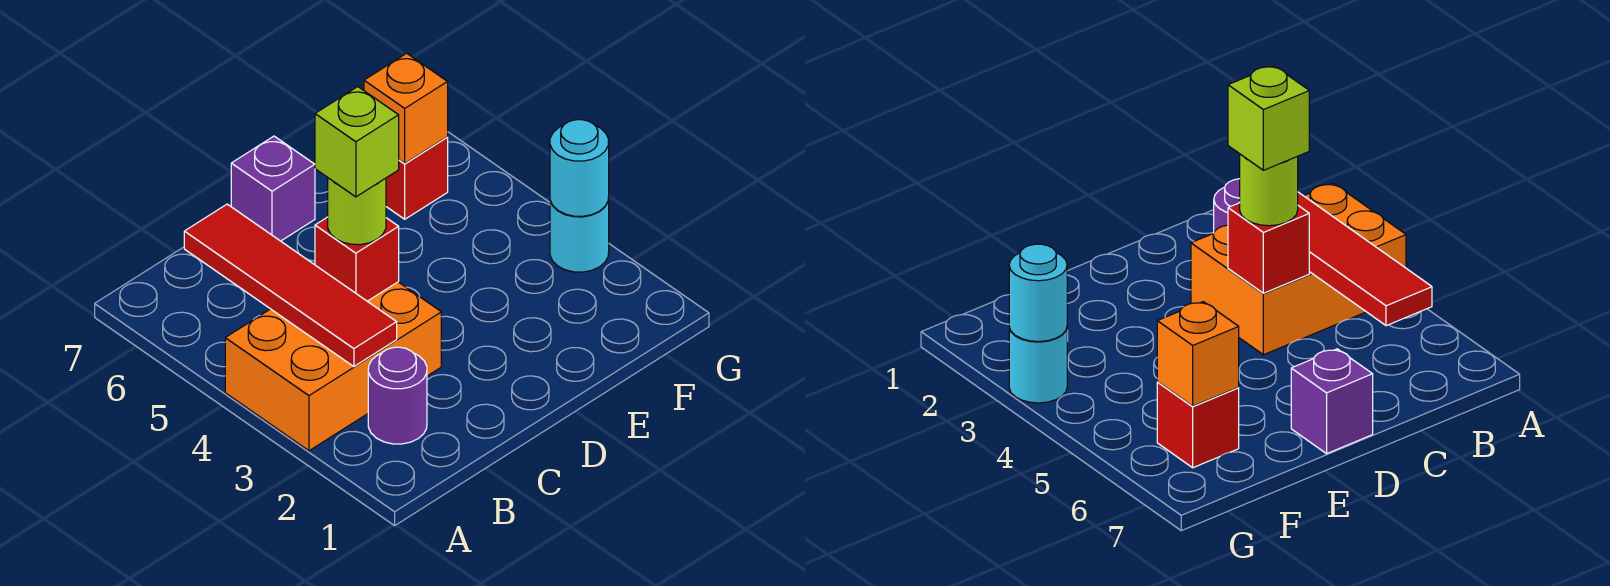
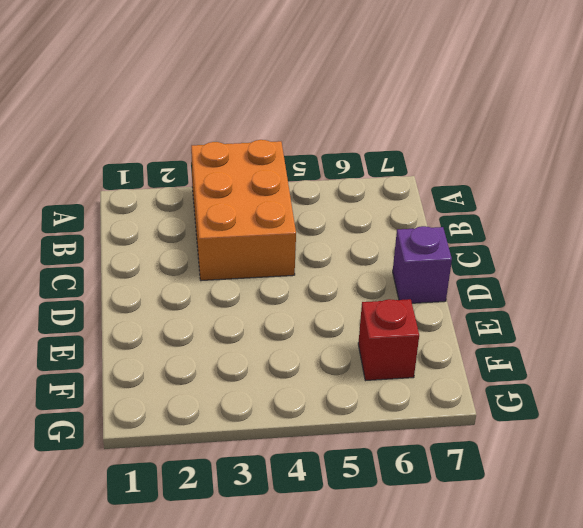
none -> purple round brick B2 level 1
none -> cyan round brick G3 level 1

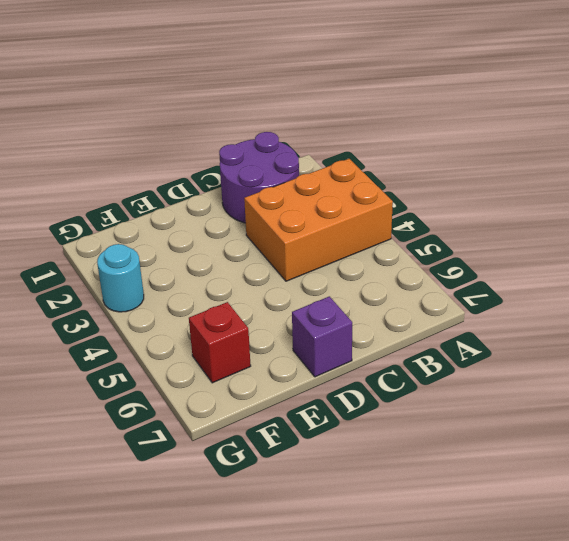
purple round brick B1:C2 level 1 -> purple round brick B2 level 1
none -> red tile B3:B6 level 2
none -> red brick C4 level 2

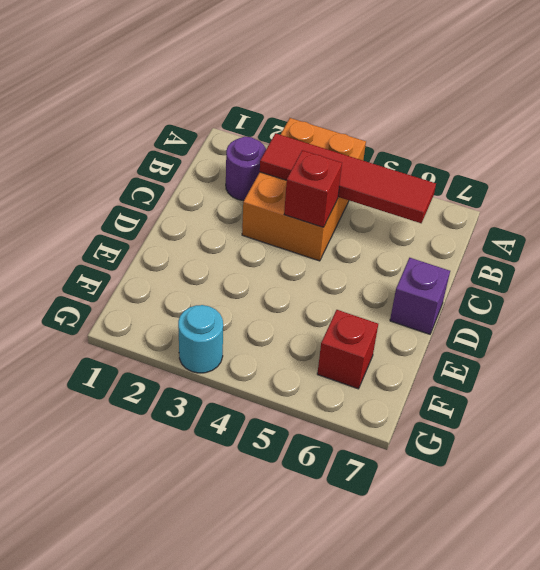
none -> orange brick F6 level 2
none -> cyan round brick G3 level 2

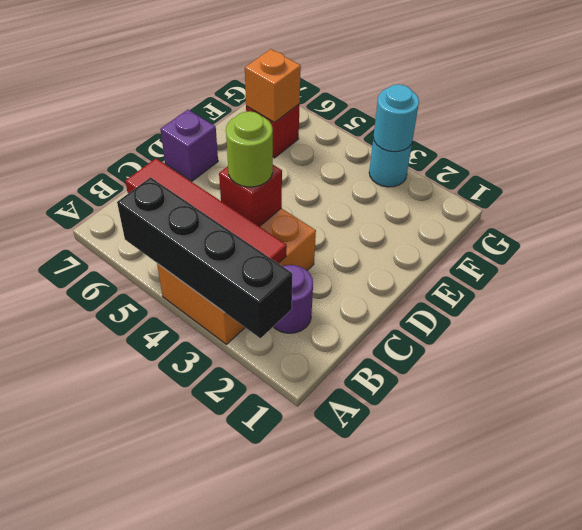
black brick A2:A5 level 2 -> none
none -> lime brick C4 level 4

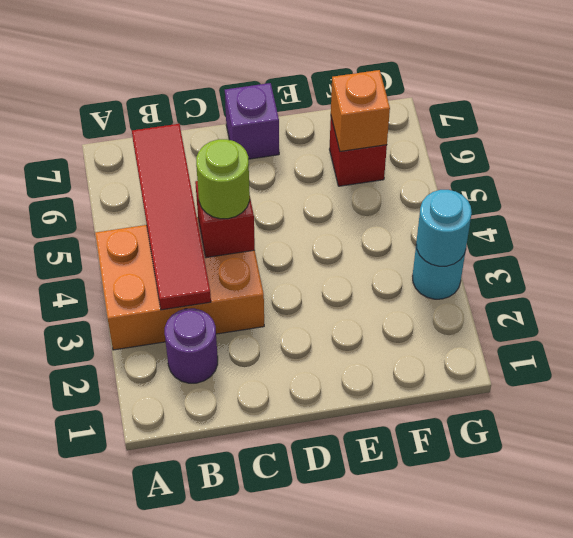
none -> lime brick C4 level 4

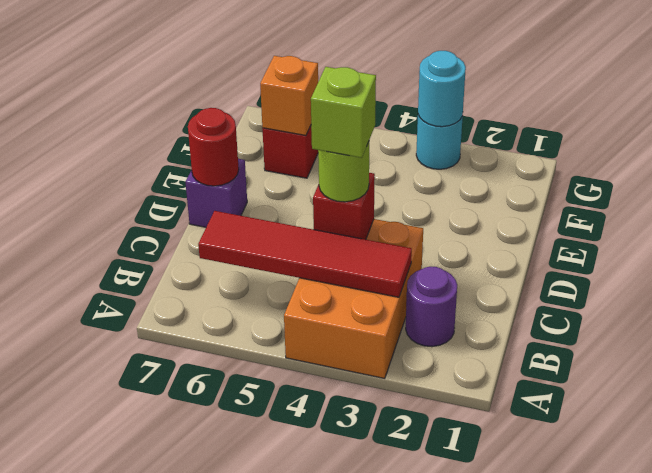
red round brick D7 level 2 -> none

